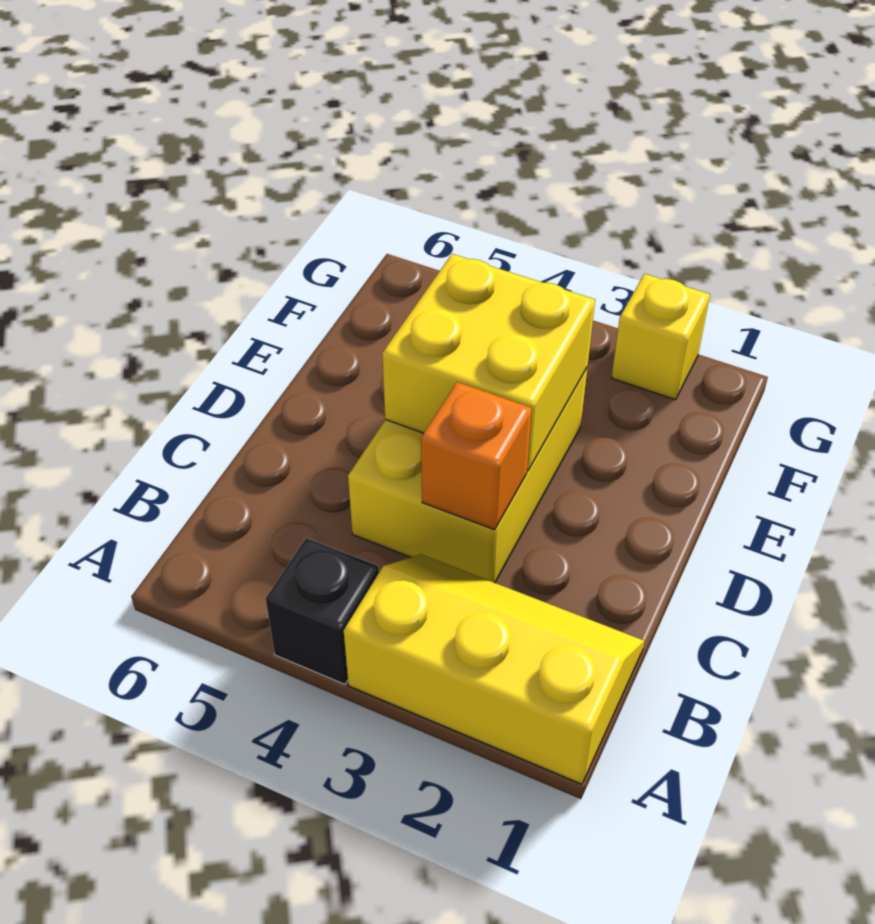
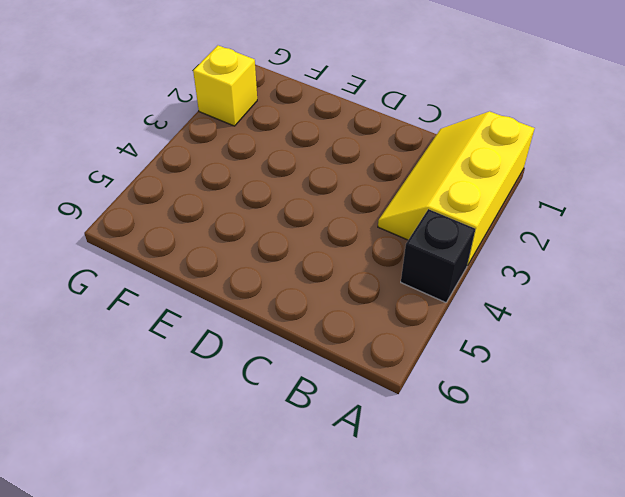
none -> yellow brick C3:E4 level 1
none -> orange brick C3 level 2

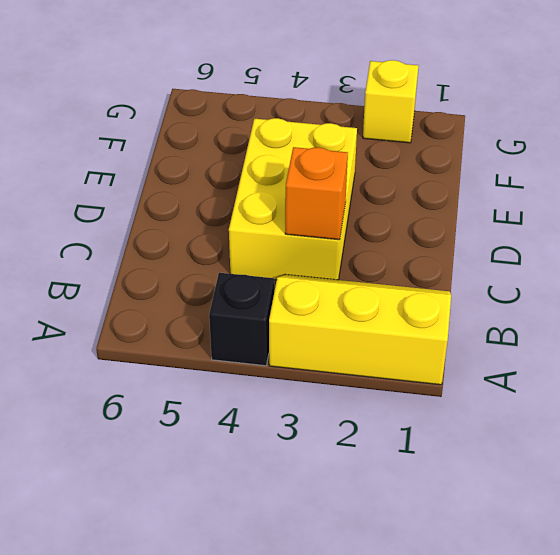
none -> yellow brick D3:E4 level 2

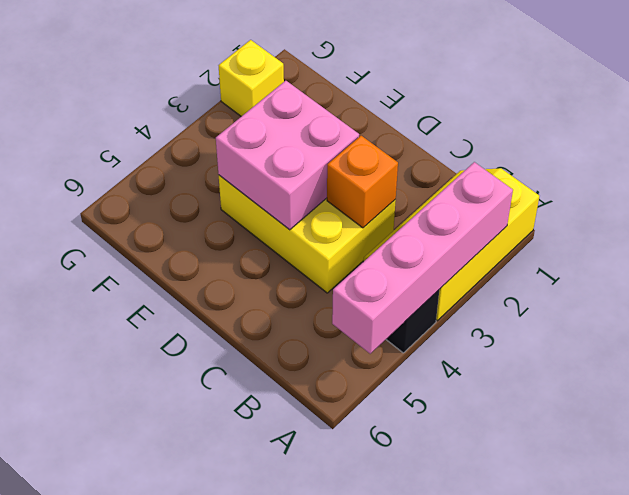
pink brick A2:A5 level 2 -> none
pink brick D3:E4 level 2 -> yellow brick D3:E4 level 2

